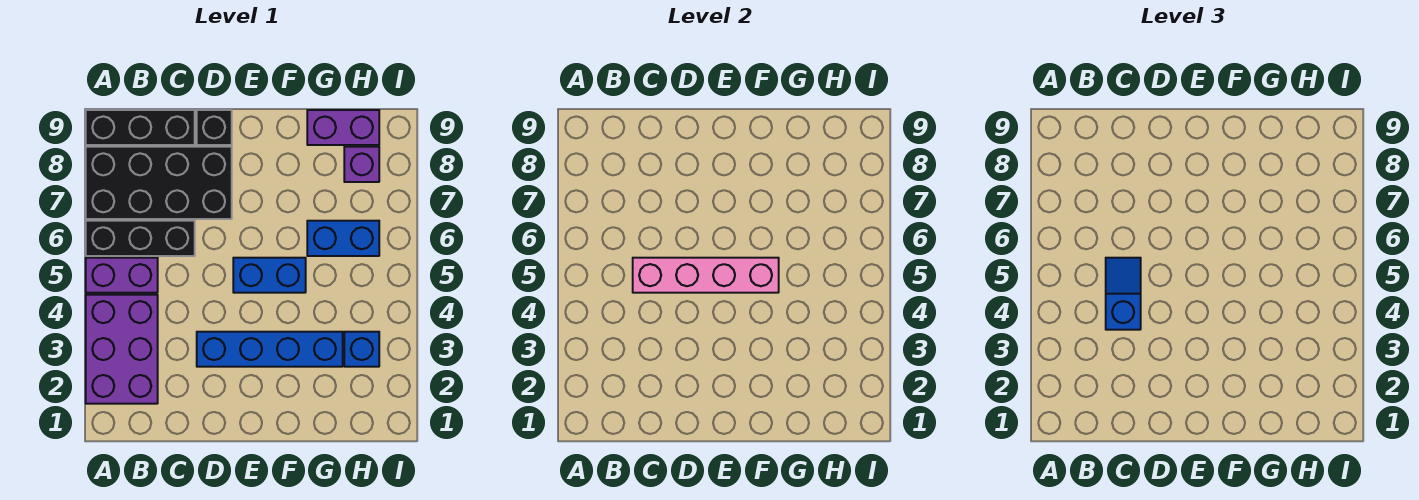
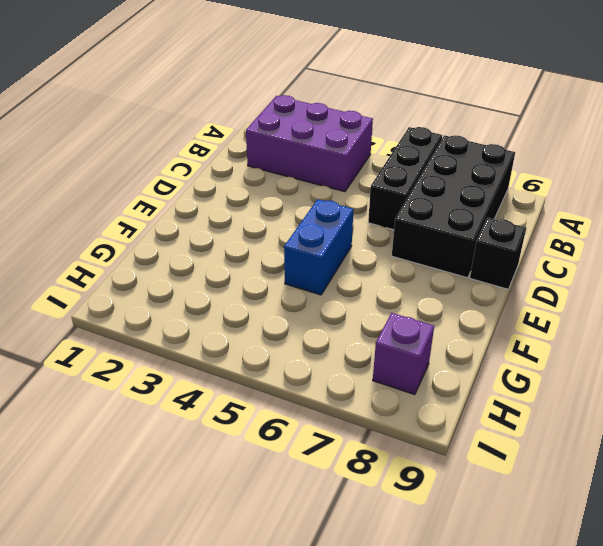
none -> purple brick A5:B5 level 1
none -> black brick A9:C9 level 1
none -> blue brick D3:G3 level 1

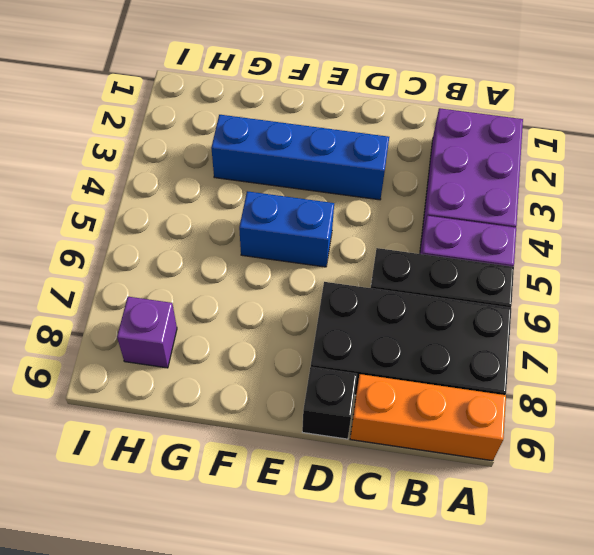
orange brick A9:C9 level 1 -> black brick A9:C9 level 1
none -> blue brick G6:H6 level 1
none -> purple brick G9:H9 level 1
none -> blue brick H3 level 1

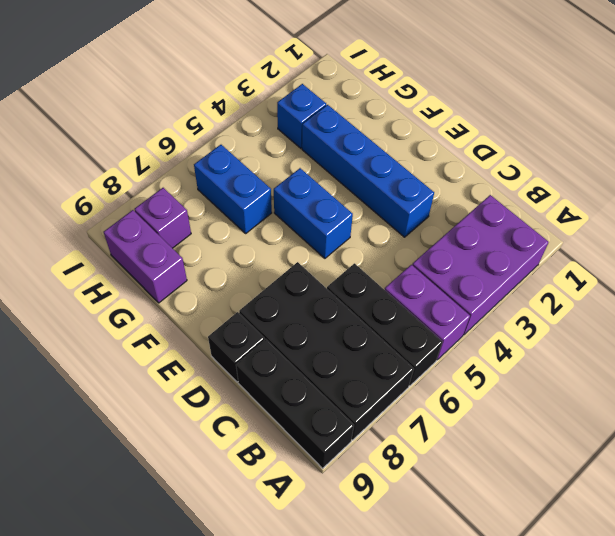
none -> pink brick C5:F5 level 2
none -> blue slope C4:C5 level 3 top 4

